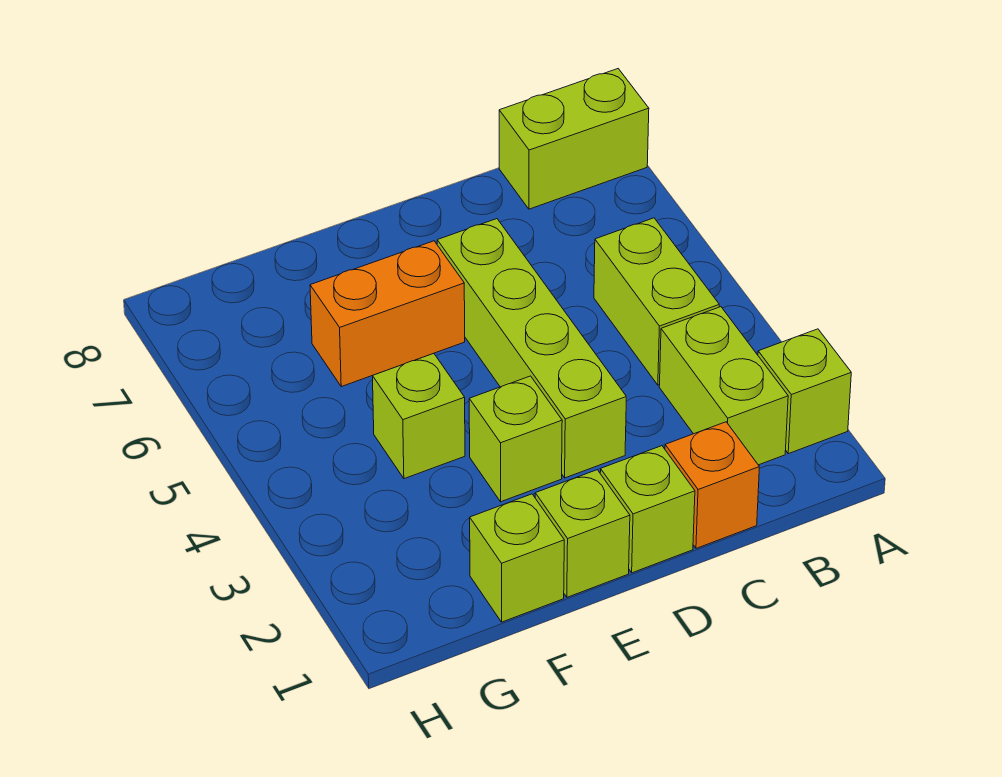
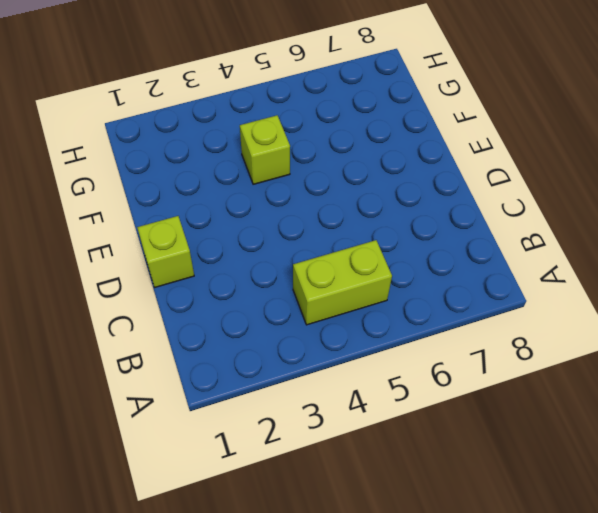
none -> lime brick A2 level 1
none -> lime brick A8:B8 level 1
none -> lime brick B2:B3 level 1

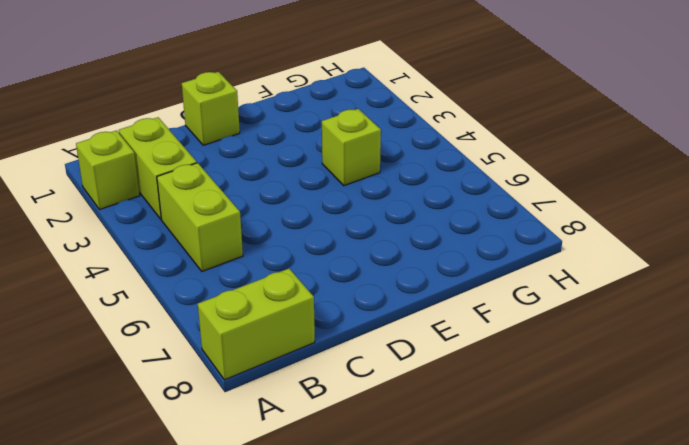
none -> orange brick C1 level 1
none -> lime brick D3:D6 level 1
none -> lime brick E1 level 1

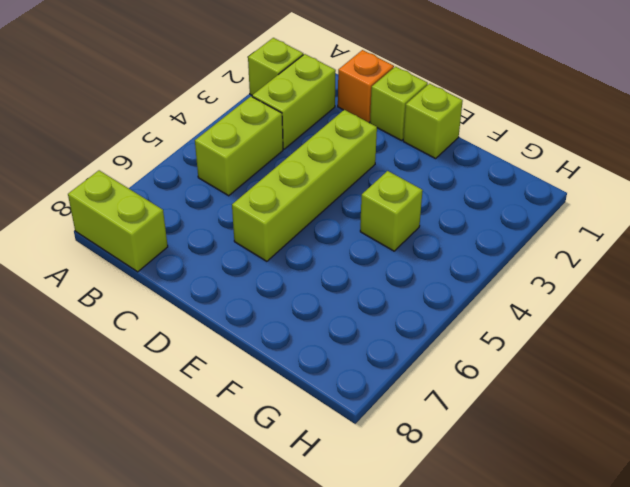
none -> lime brick E3 level 1
none -> orange brick E6:F6 level 1
none -> lime brick F1 level 1

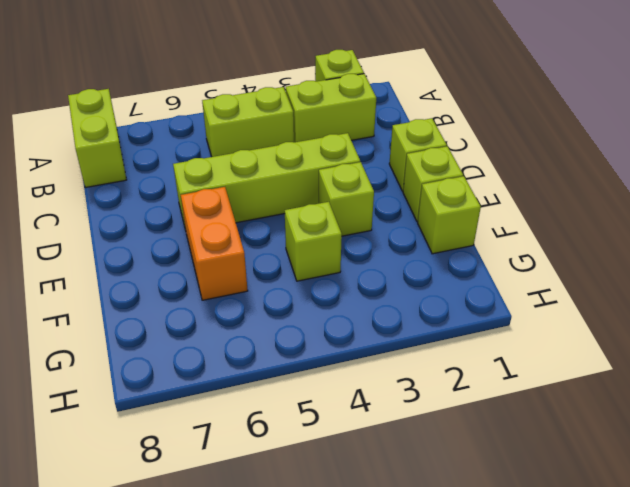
none -> orange brick C1 level 1

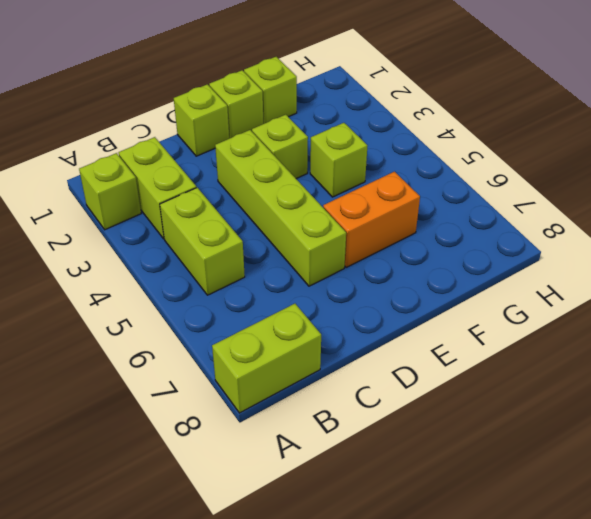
none -> orange brick C1 level 1

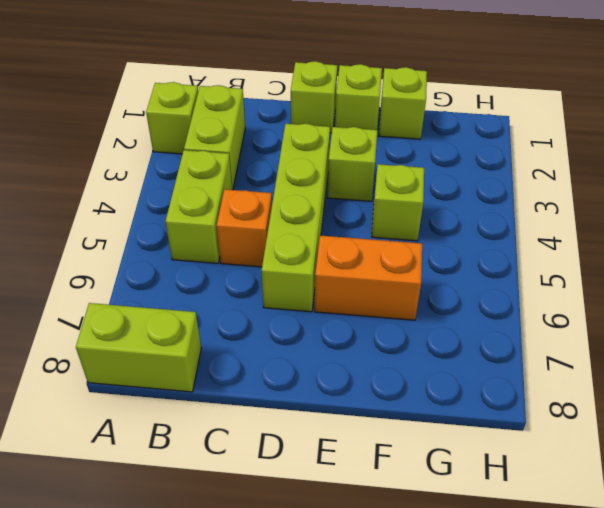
orange brick C5 level 1 -> orange brick C1 level 1

